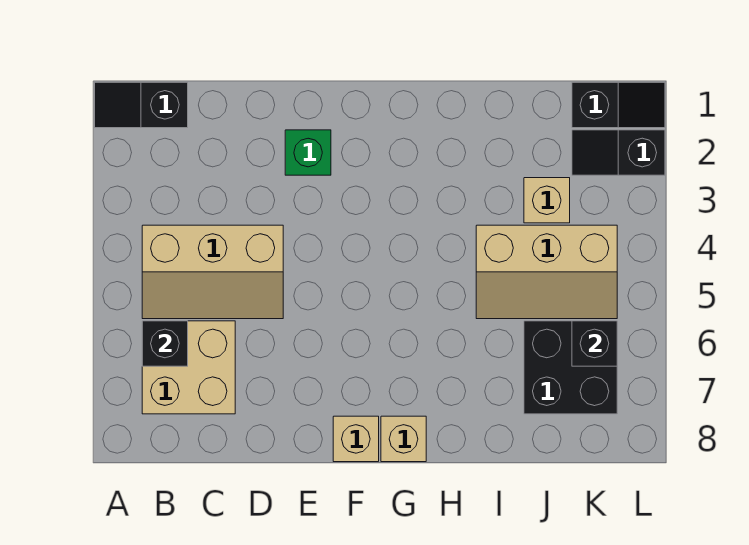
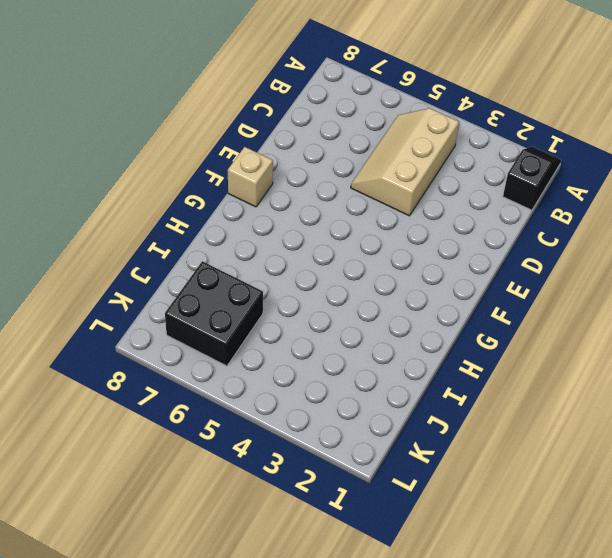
none -> tan brick B6:C7 level 1
none -> green brick E2 level 1
none -> tan brick G8 level 1

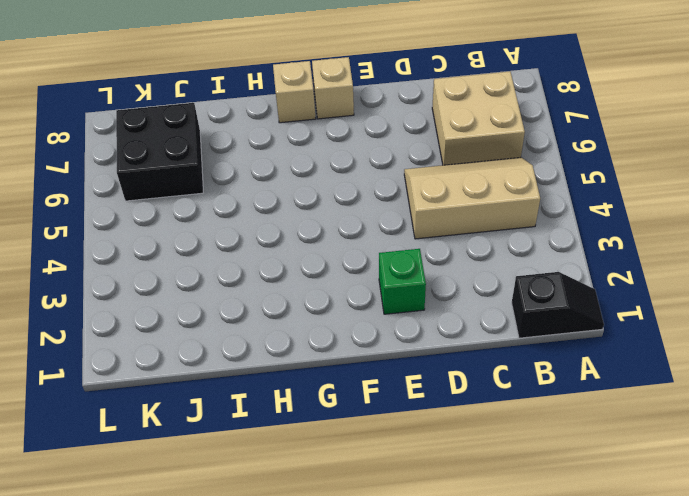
none -> tan slope I4:K5 level 1 top 4
none -> tan brick J3 level 1
none -> black slope K1:L1 level 1 top K

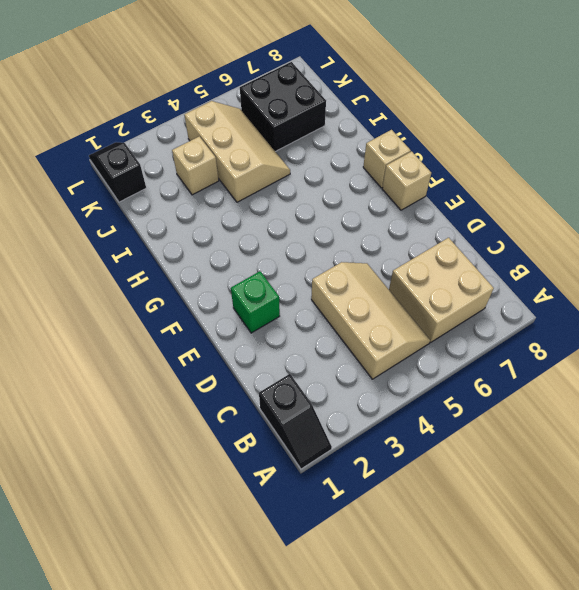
none -> black slope K2:L2 level 1 top L
none -> black brick B6 level 2
none -> black brick K6 level 2

